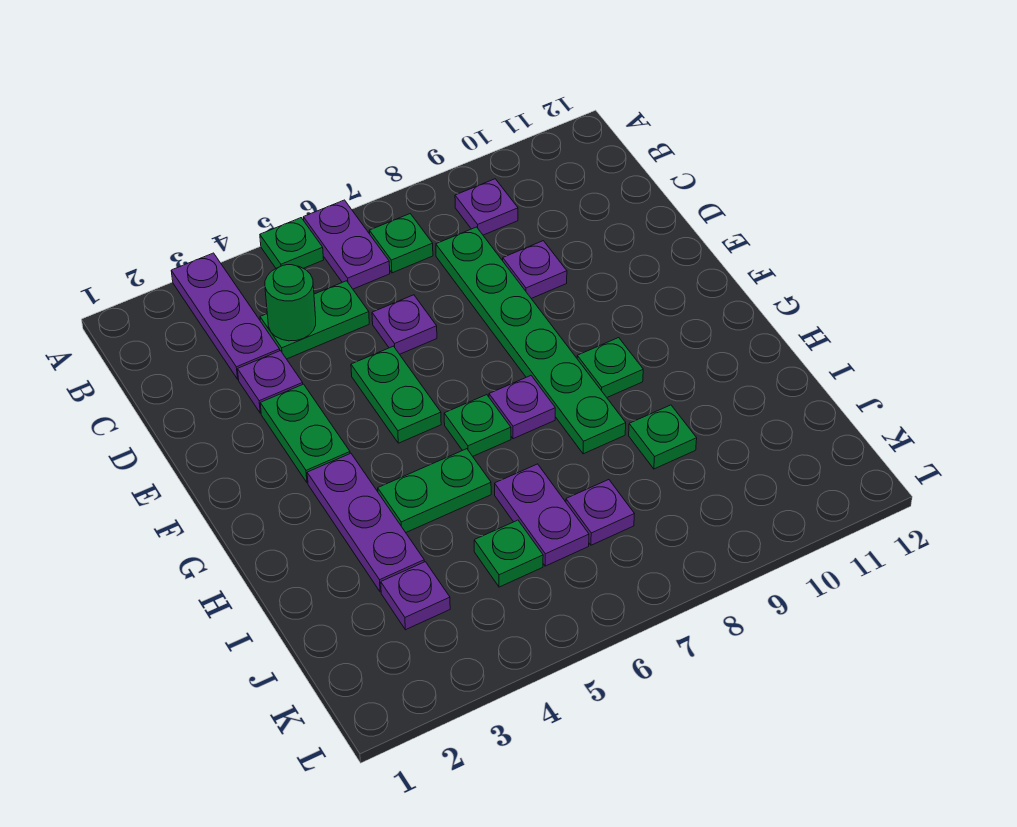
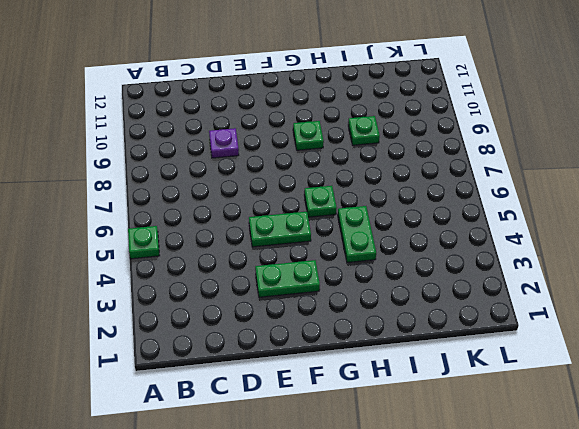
none -> purple plate A3:C3 level 1
none -> purple plate A6:B6 level 1
none -> green plate B7 level 1

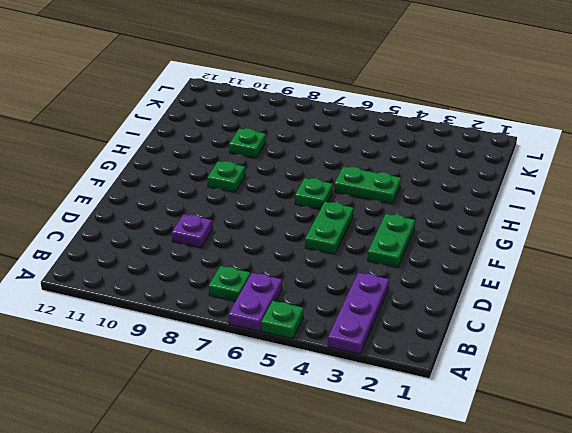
none -> purple plate B9 level 1
none -> green plate C4:C5 level 1
none -> green plate C8:H8 level 1

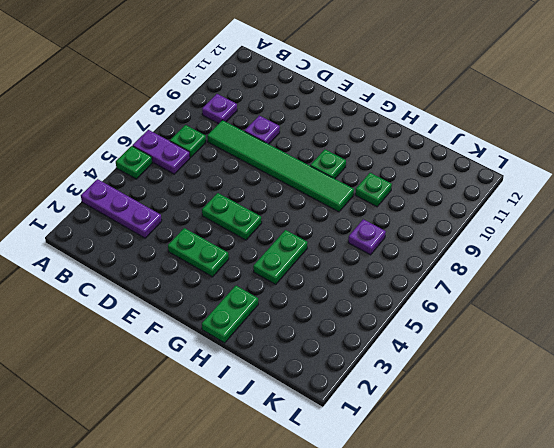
green tile C8:H8 level 1 -> green plate C8:H8 level 1
green plate H1:H2 level 1 -> green plate C4:C5 level 1
none -> purple plate D3 level 1
none -> purple plate D6 level 1
none -> purple plate G3:I3 level 1

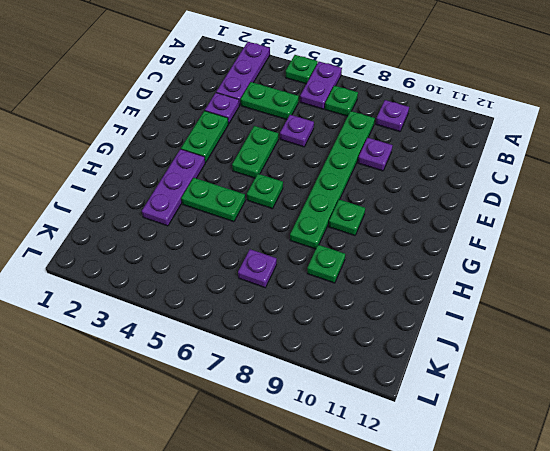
none -> purple plate G7 level 1
none -> purple plate I6:J6 level 1
none -> purple plate J3 level 1

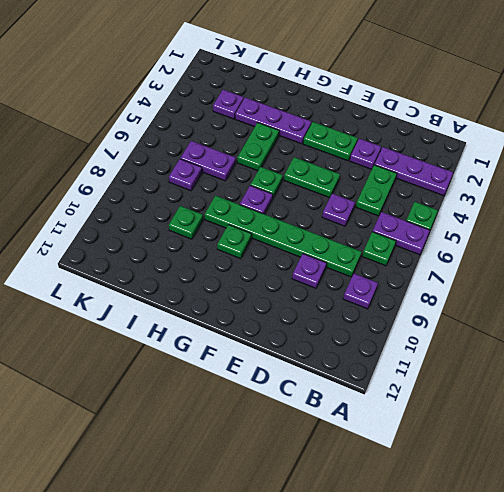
none -> green plate J5 level 1
none -> green round brick C4 level 2

